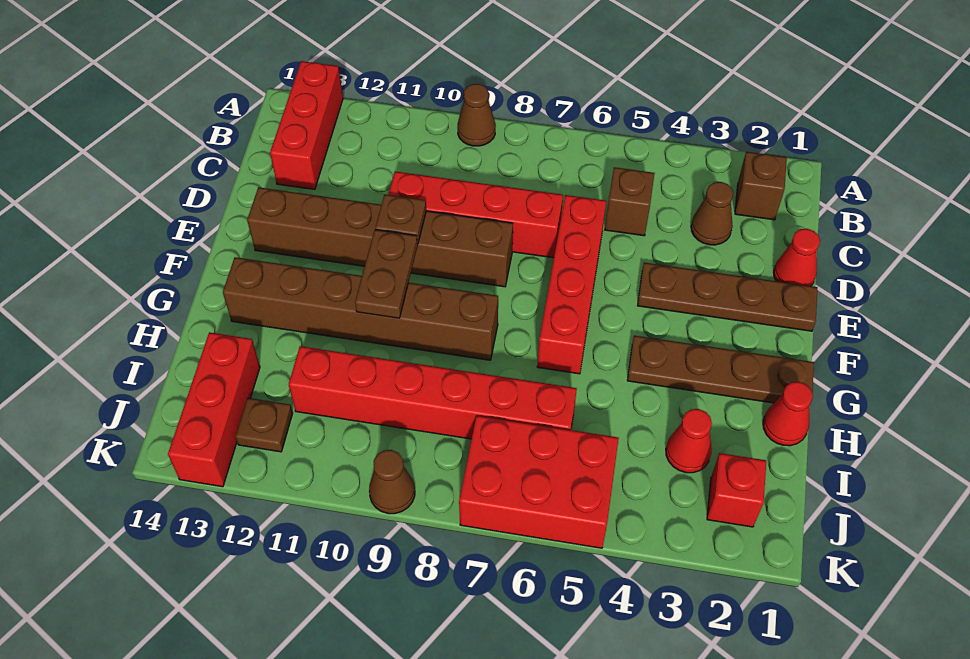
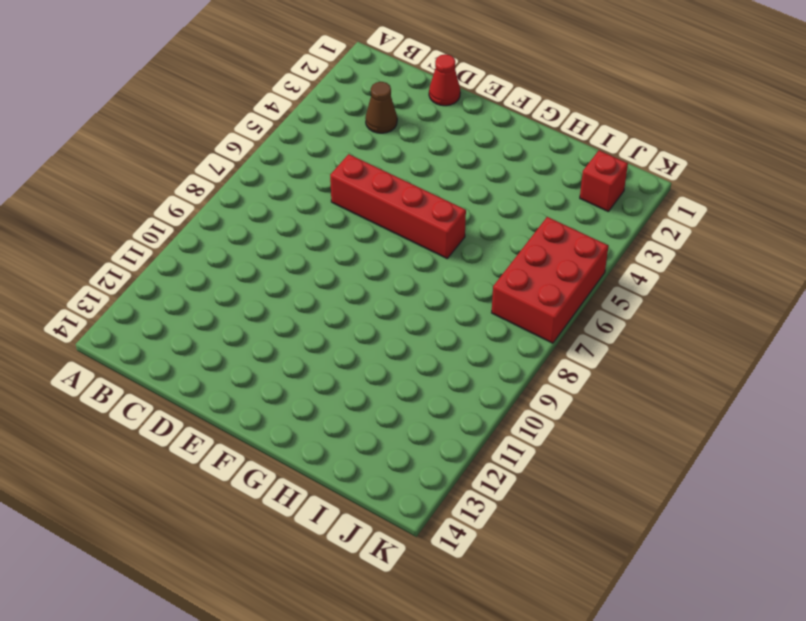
none -> brown cone A9 level 1
none -> red brick A13:C13 level 1
none -> brown brick B2 level 1

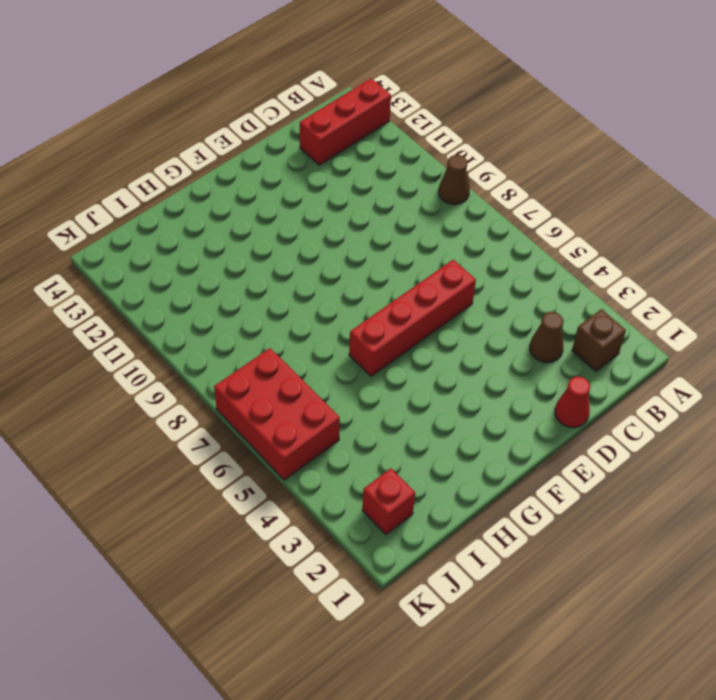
none -> brown brick C5 level 1
none -> red brick D7:D10 level 1
none -> brown plate E1:E4 level 1

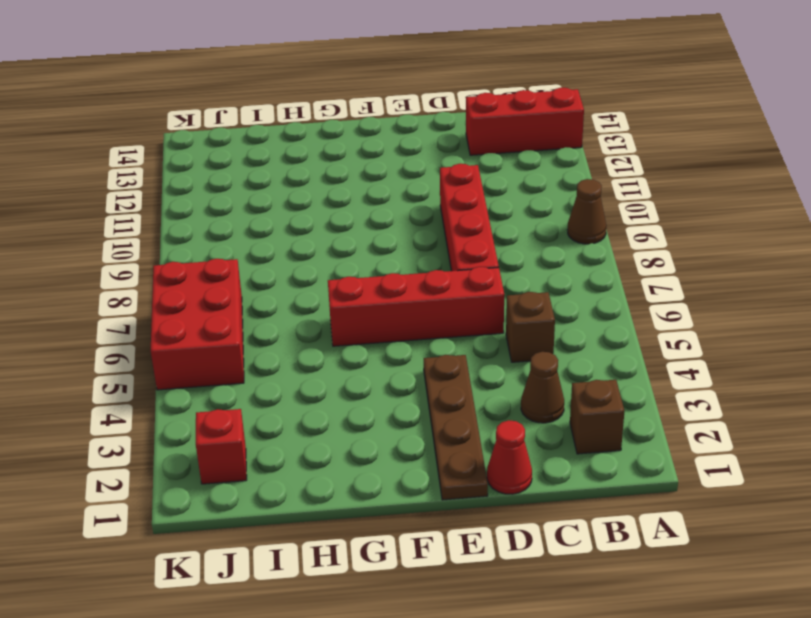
none -> brown brick E8:E13 level 1
none -> brown plate G1:G4 level 1
none -> brown brick G8:G13 level 1

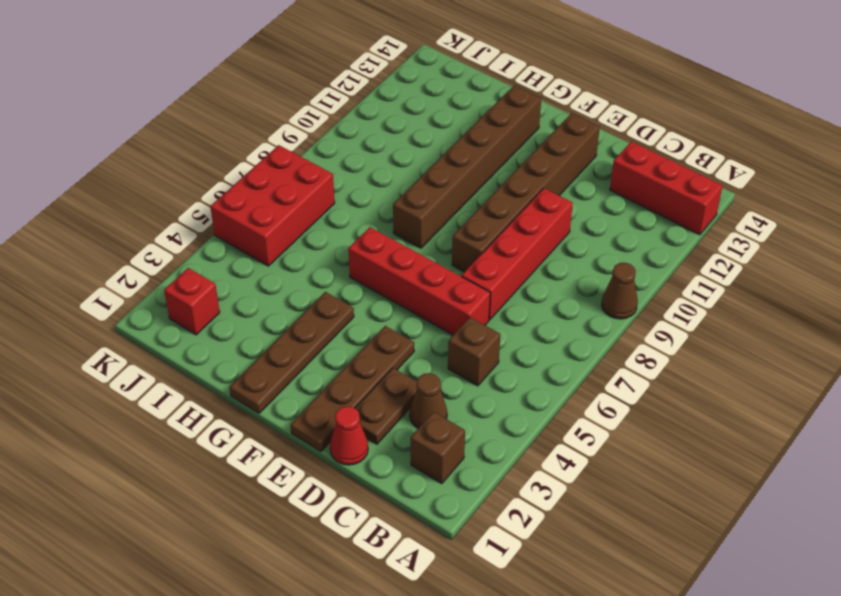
brown plate D2:D3 level 1 -> brown plate F10:G10 level 2
none -> red cone H1 level 1
none -> red cone I3 level 1
none -> red brick I6:I11 level 1

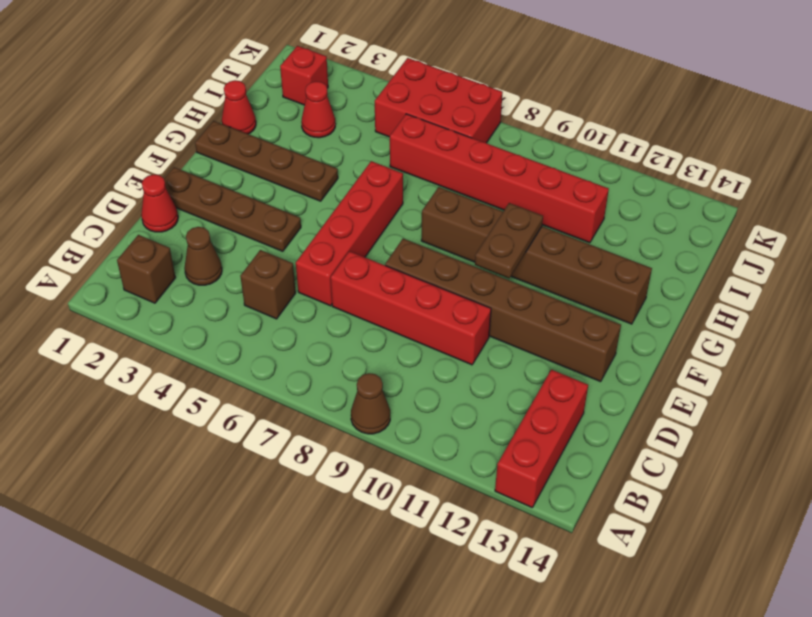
none -> red brick I13:K13 level 1
none -> brown plate J12 level 1
none -> brown cone K9 level 1

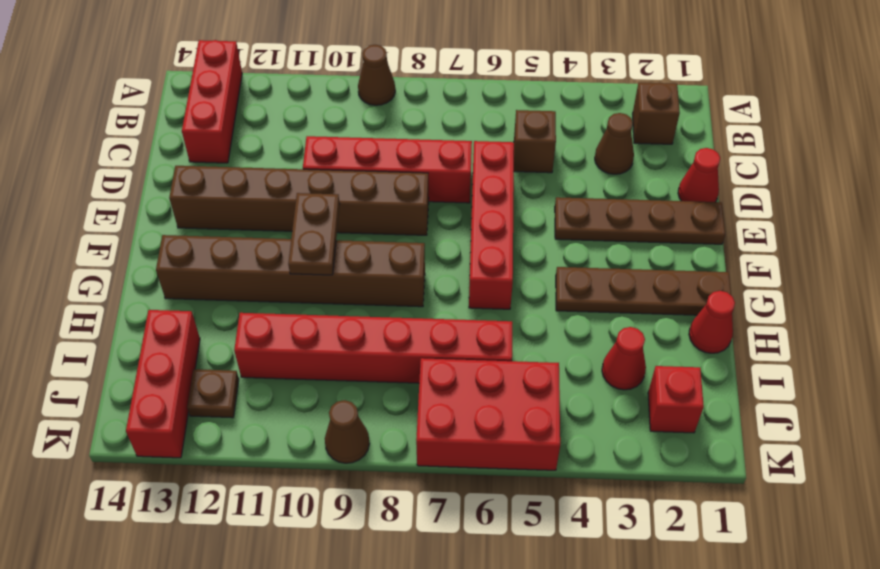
none -> brown plate E10 level 2

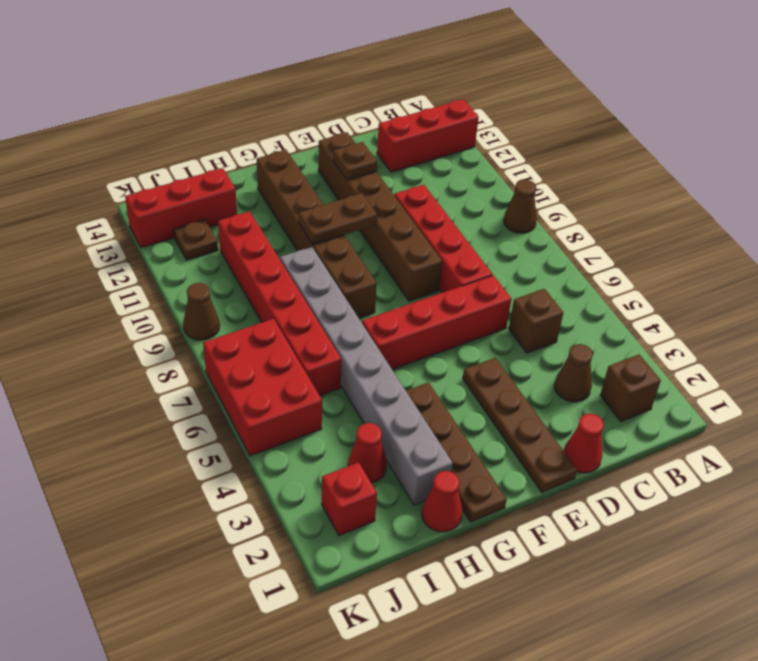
brown plate E12 level 2 -> brown plate E10 level 2
grey brick H2:H9 level 1 -> none

